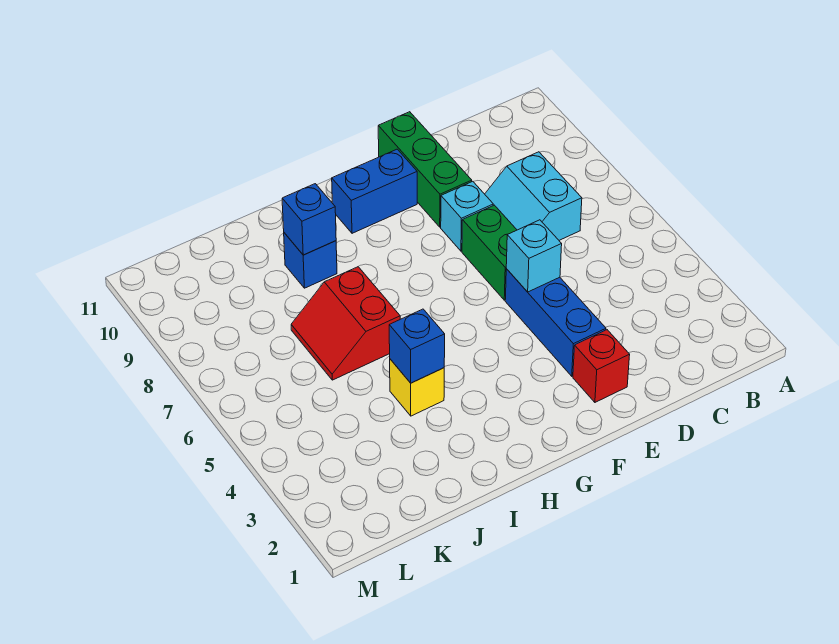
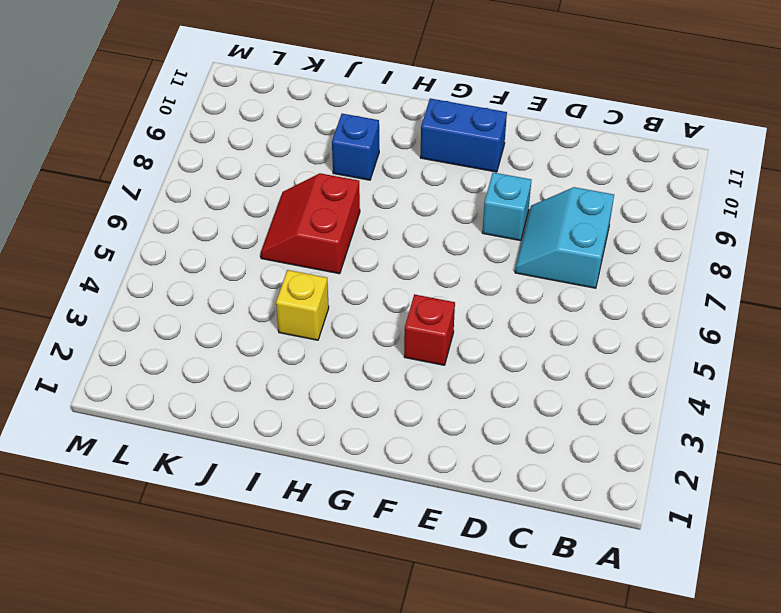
red brick F4 level 1 -> red brick E2 level 1
none -> blue brick E3:E5 level 1
none -> green brick E6:E7 level 1
none -> green brick E9:E11 level 1

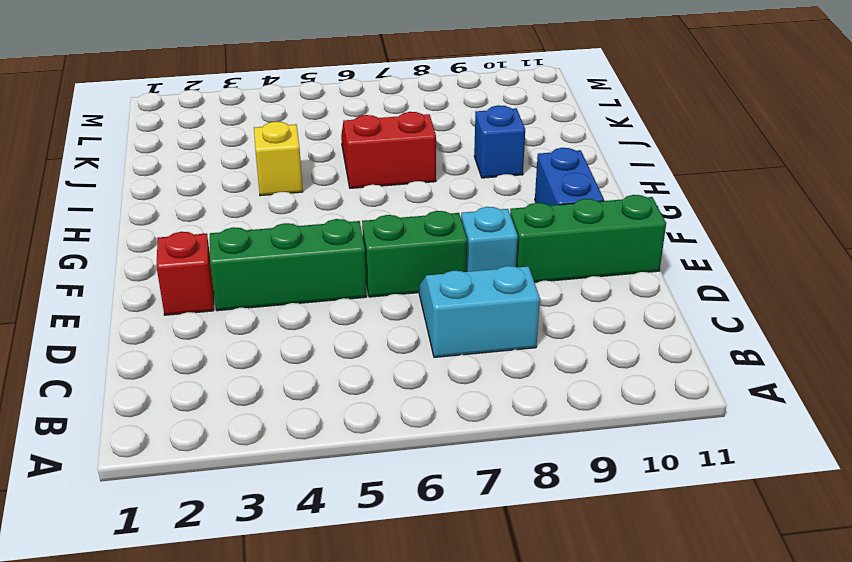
green brick E3:E5 level 1 -> blue brick E3:E5 level 1
none -> cyan brick E5 level 2
none -> blue brick I4 level 2
none -> blue brick I9 level 2

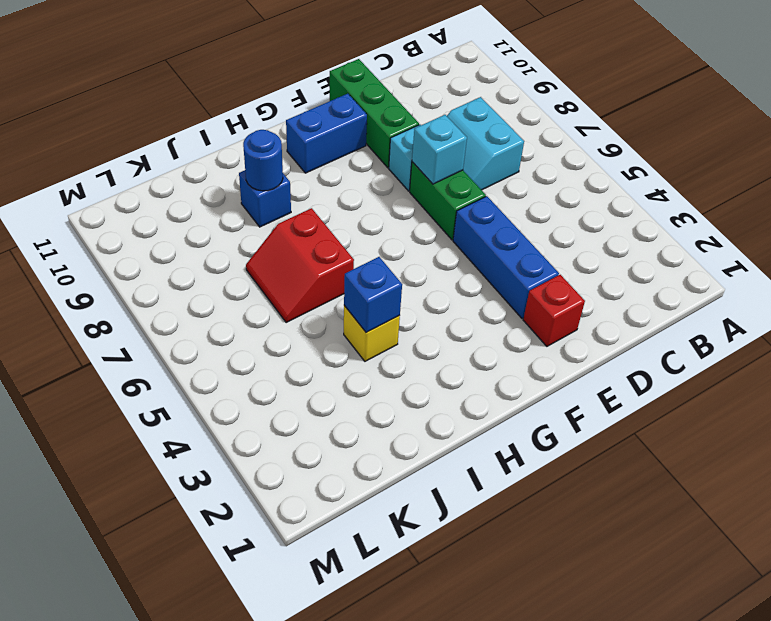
cyan brick E7 level 2 -> cyan brick E5 level 2
blue round brick I9 level 2 -> blue brick I9 level 2

